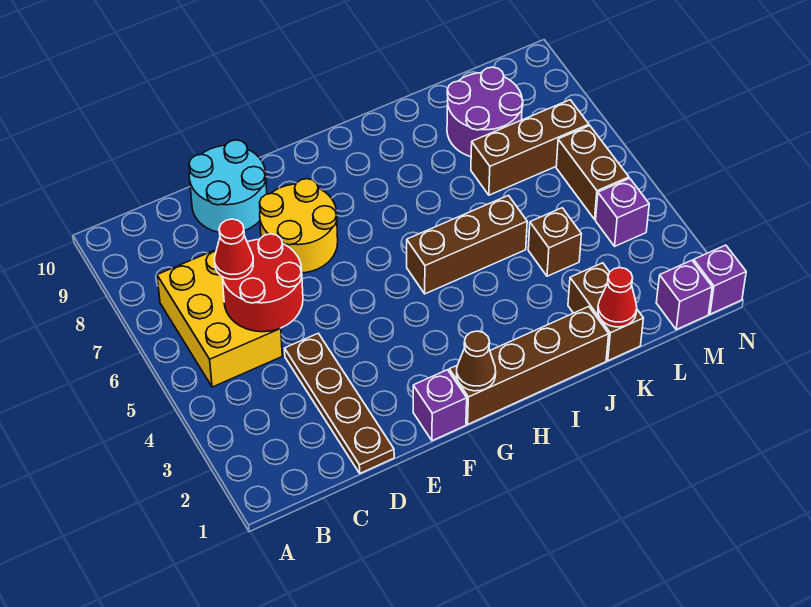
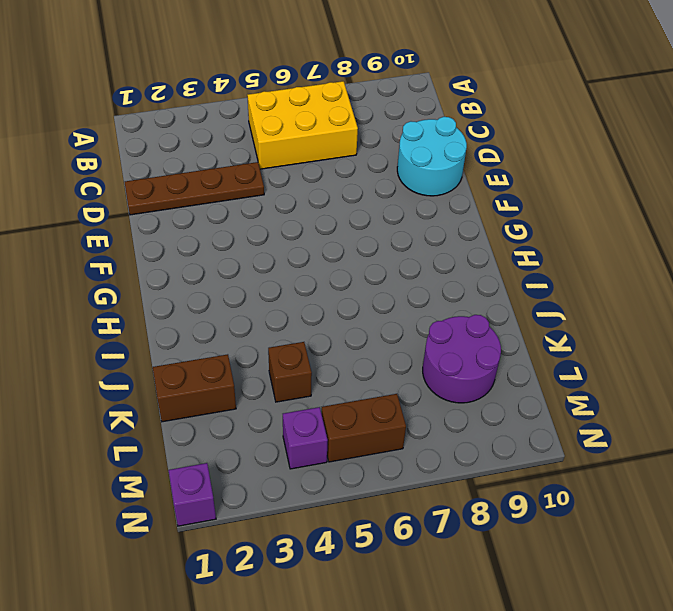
none -> yellow round brick E7:F8 level 1
none -> purple brick F1 level 1
none -> brown brick G1:J1 level 1

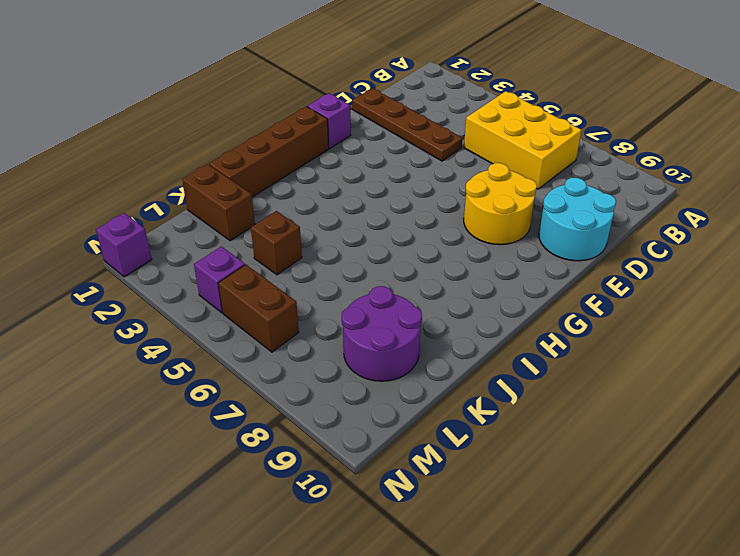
none -> brown brick H5:J5 level 1
none -> brown brick K7:M7 level 1
none -> purple brick M1 level 1

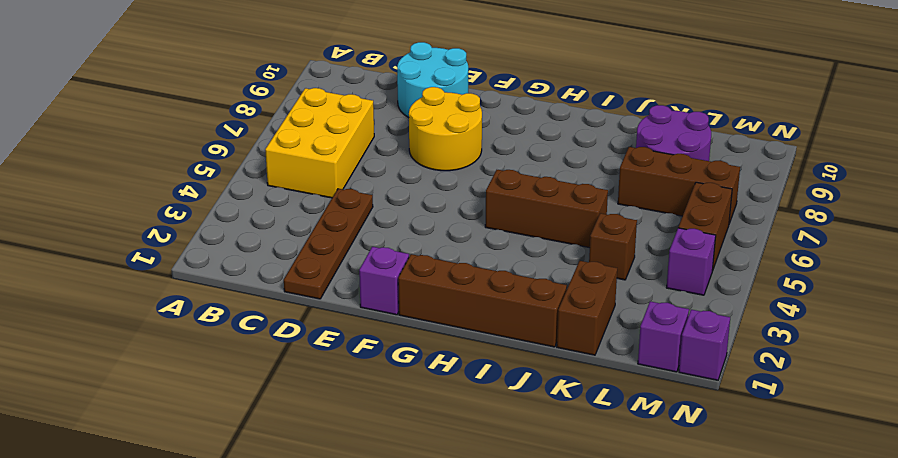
none -> red round brick C5:D6 level 2
none -> brown cone G1 level 2
none -> red cone K1 level 2

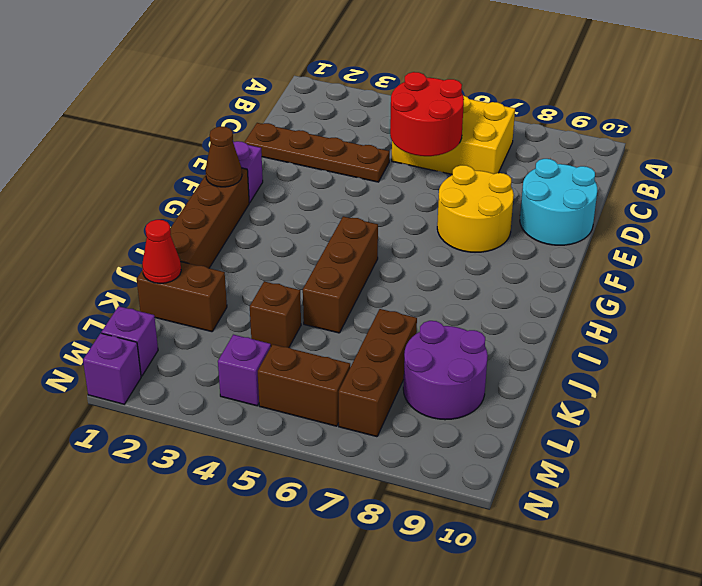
none -> red cone C6 level 3

